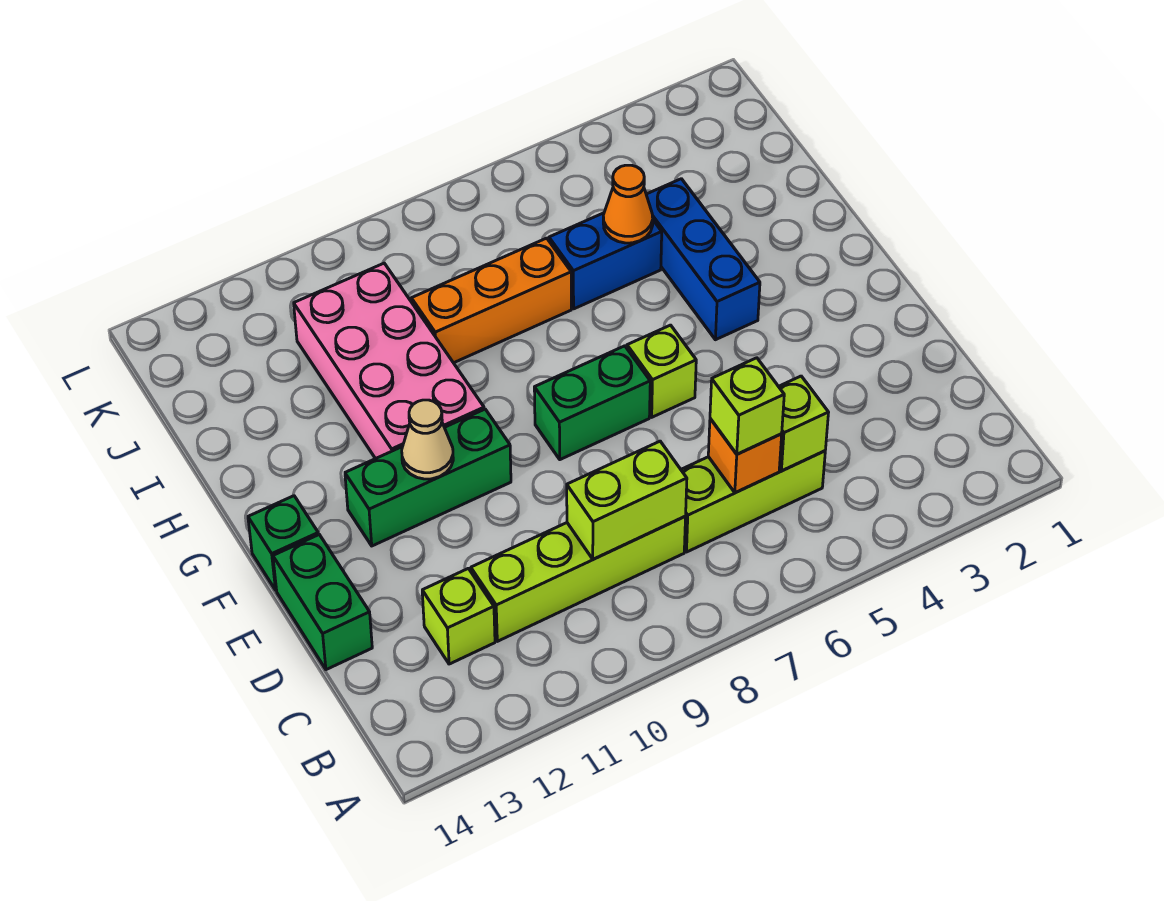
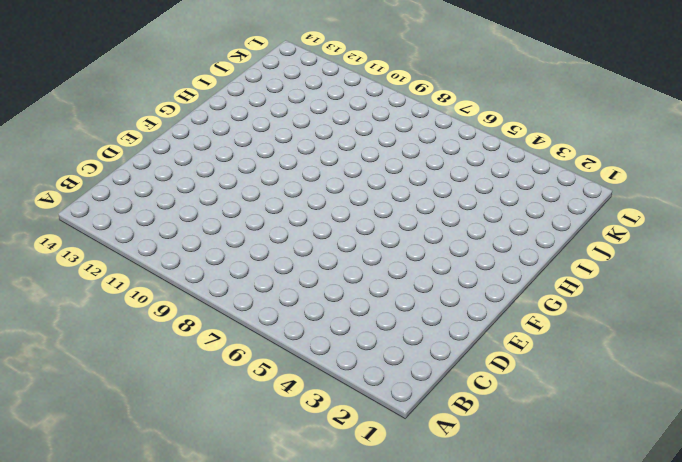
none -> lime brick C5:C7 level 1
none -> lime brick C8:C11 level 1
none -> lime brick C12 level 1

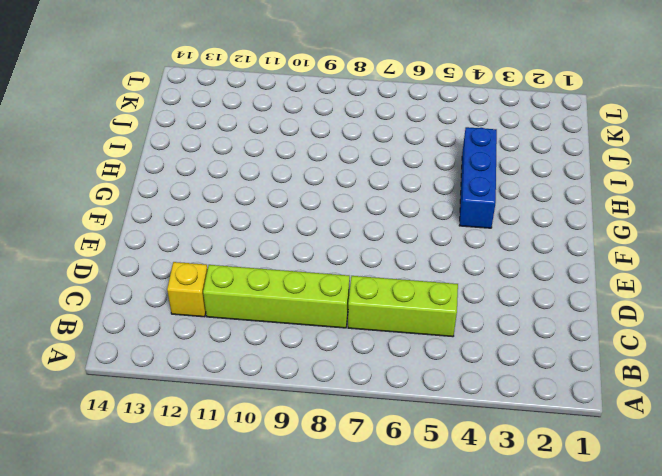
yellow brick C12 level 1 -> lime brick C12 level 1
none -> green brick D14:E14 level 1
none -> lime brick F6 level 1
none -> green brick F7:F8 level 1

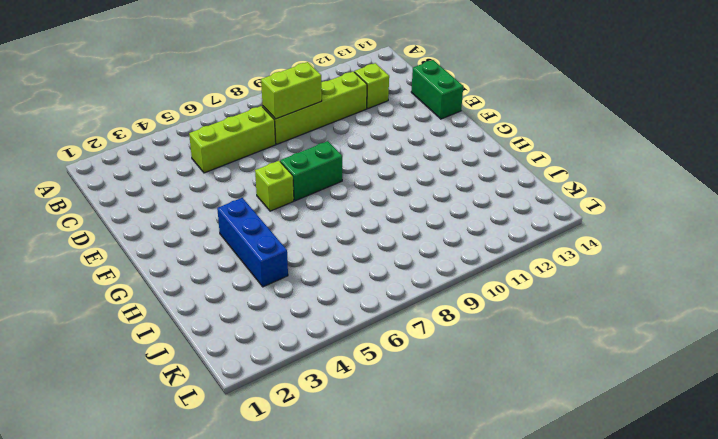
none -> green brick F10:F12 level 1
none -> green brick F14 level 1
none -> pink brick G10:J11 level 1

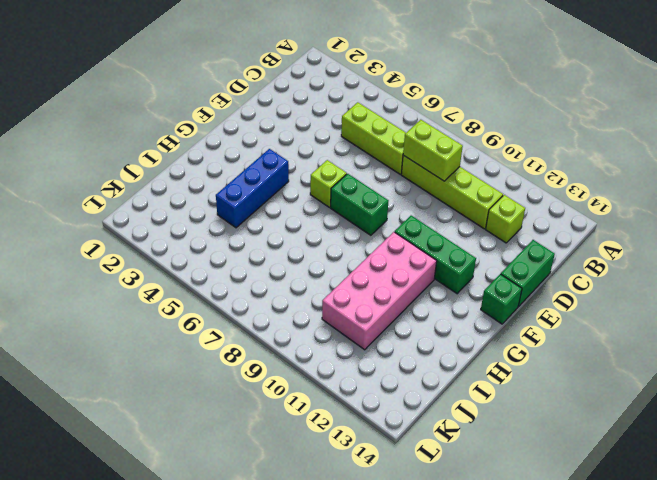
none -> blue brick I5:I6 level 1
none -> orange brick I7:I9 level 1
none -> lime brick C5 level 2

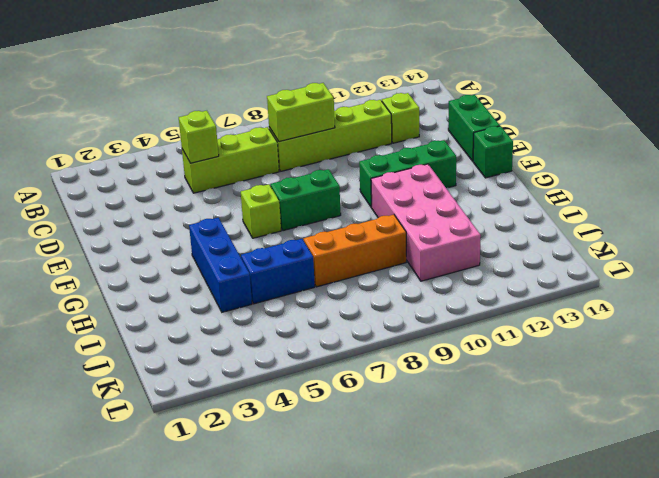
none -> orange brick C6 level 2
none -> tan cone F11 level 2
none -> orange cone I5 level 2

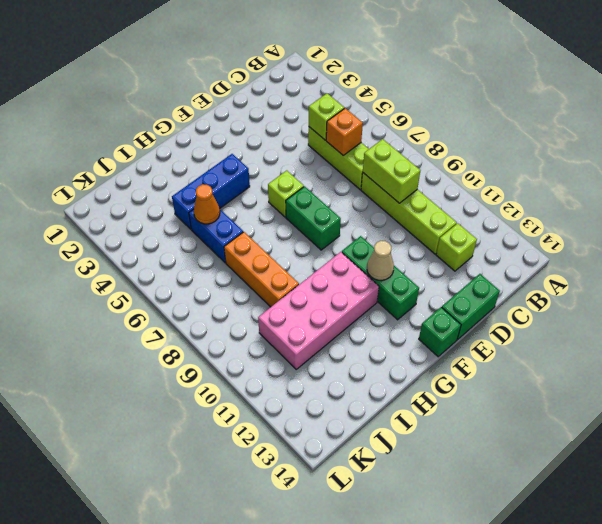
none -> lime brick C6 level 3

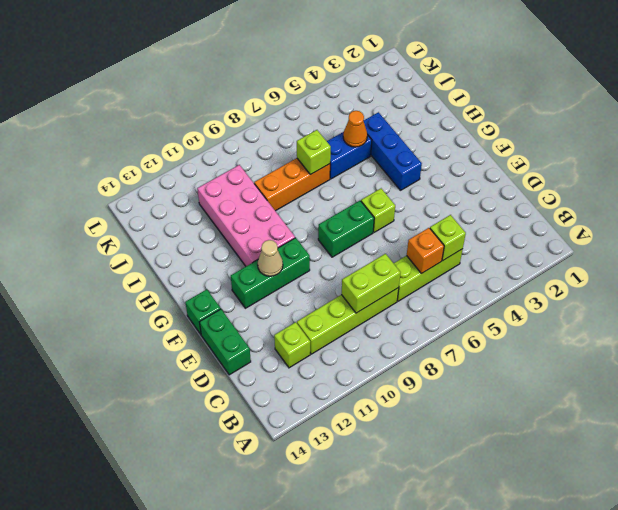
lime brick I7 level 2 -> lime brick C6 level 3

